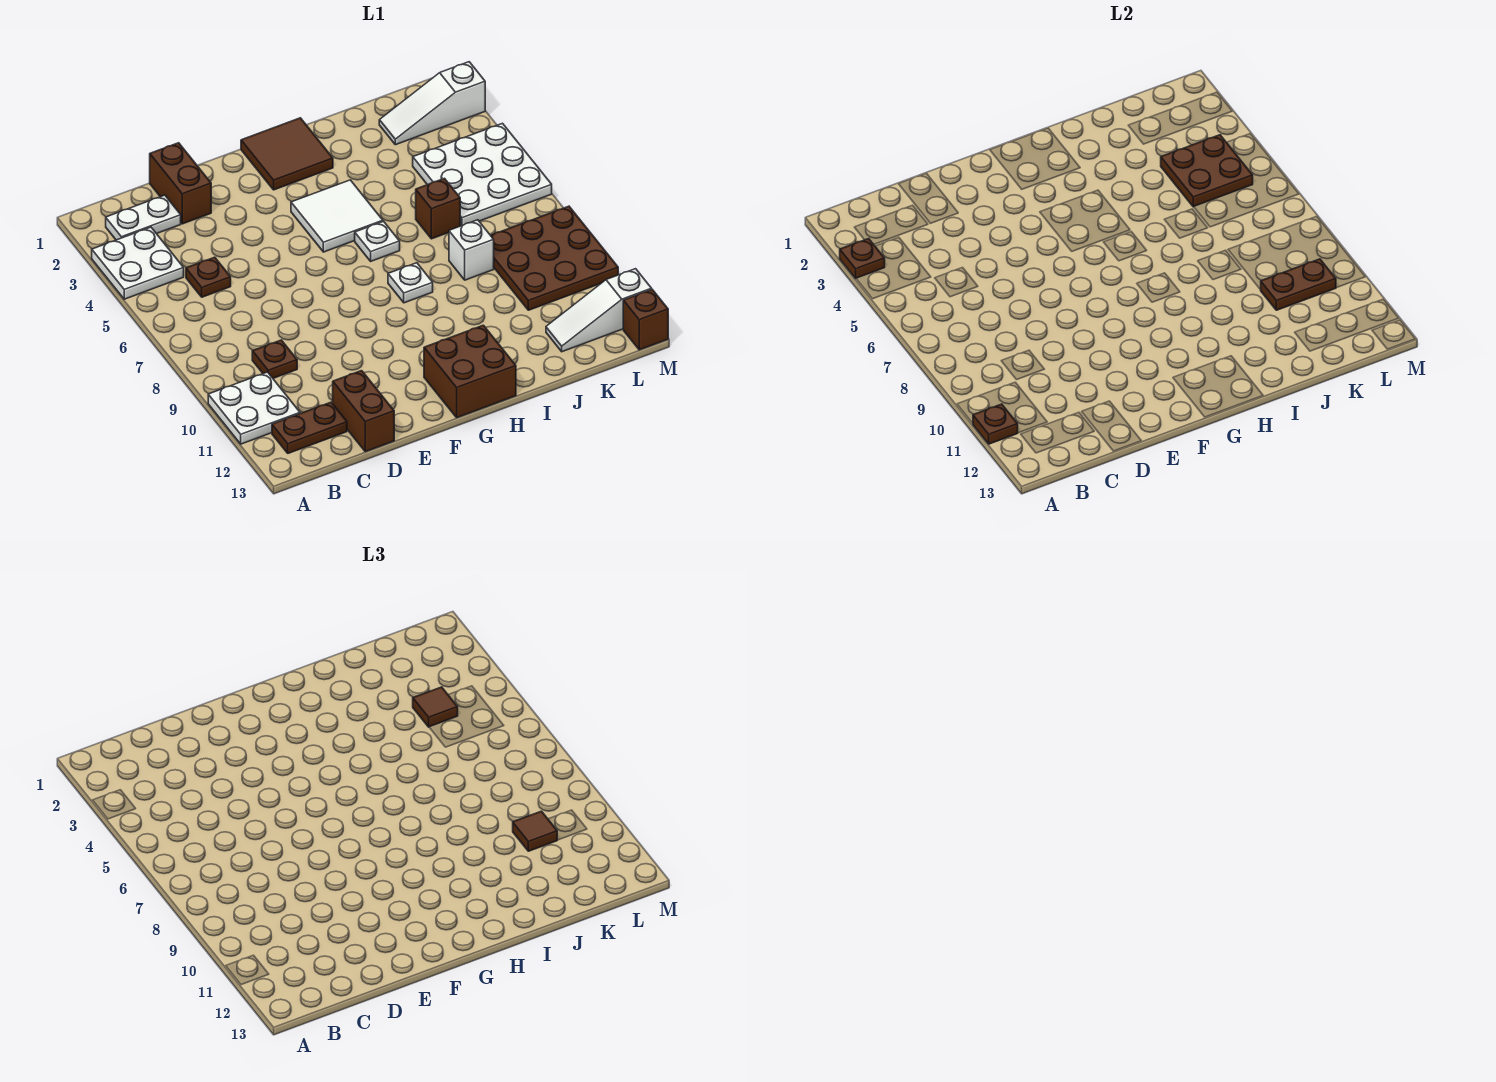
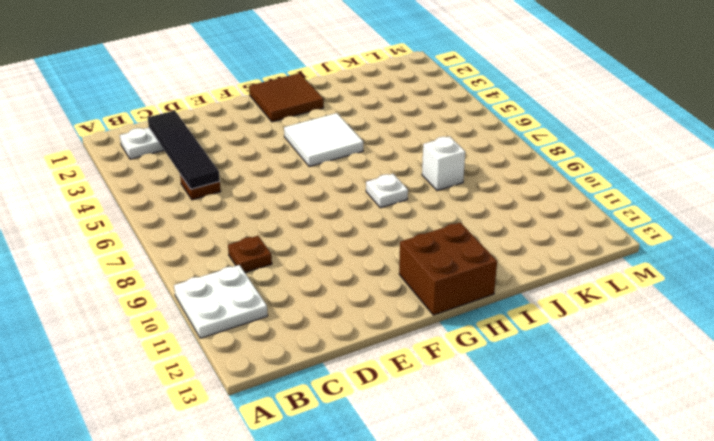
black tile C2:C5 level 2 -> none
none -> white plate A3:B4 level 1
none -> brown plate B12:C12 level 1
none -> brown brick D1:D2 level 1

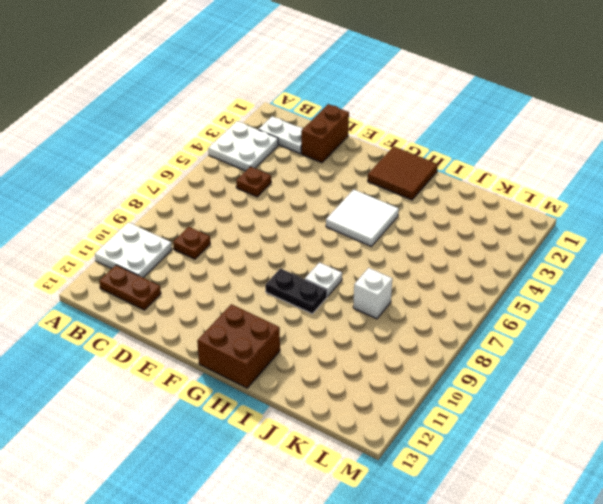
black plate G9:H9 level 1 -> none
none -> brown brick D12:D13 level 1
none -> white plate H6 level 1
none -> brown brick J6 level 1

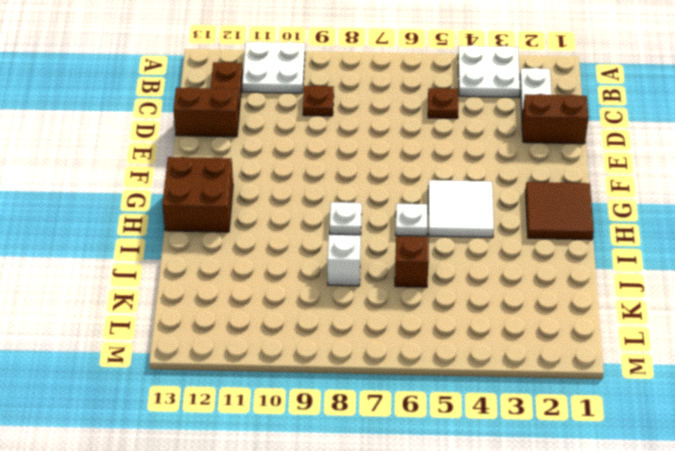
none -> white slope K2:M2 level 1 top M
none -> white plate K4:M6 level 1
none -> brown plate K8:M10 level 1

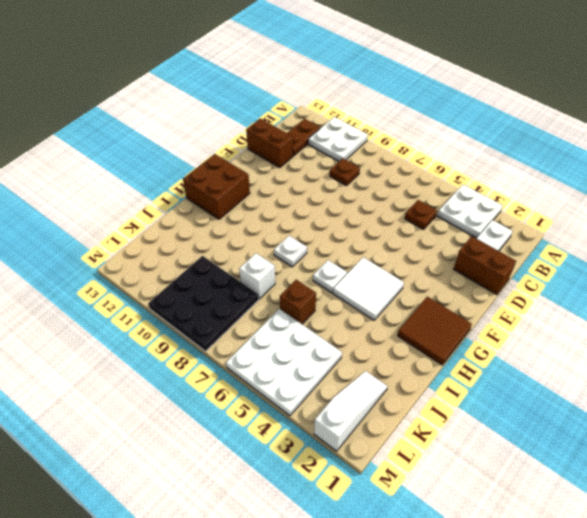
black plate K8:M10 level 1 -> brown plate K8:M10 level 1
none -> white slope K12:M12 level 1 top M
none -> brown brick M13 level 1
none -> brown plate A3 level 2

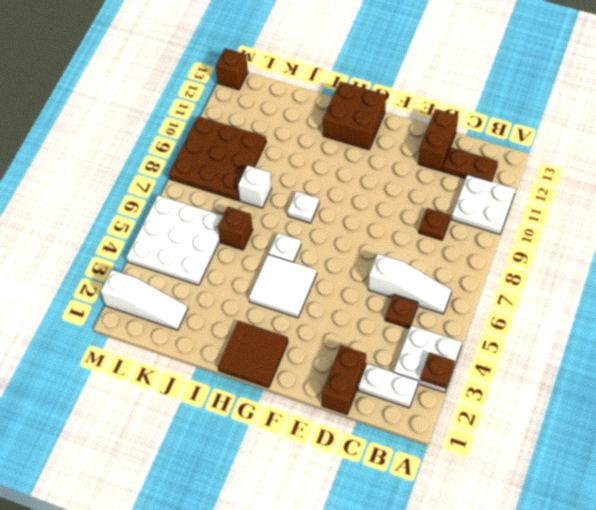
white slope B6:D6 level 1 top D -> white slope K12:M12 level 1 top M
none -> brown plate A11 level 2
none -> brown plate K4:L5 level 2
none -> brown plate K10:L10 level 2

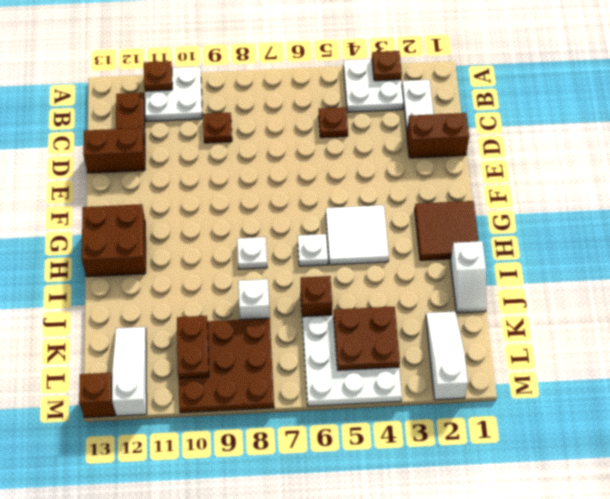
white slope I1:J1 level 1 top I -> none
none -> brown tile K4 level 3
none -> brown tile K10 level 3

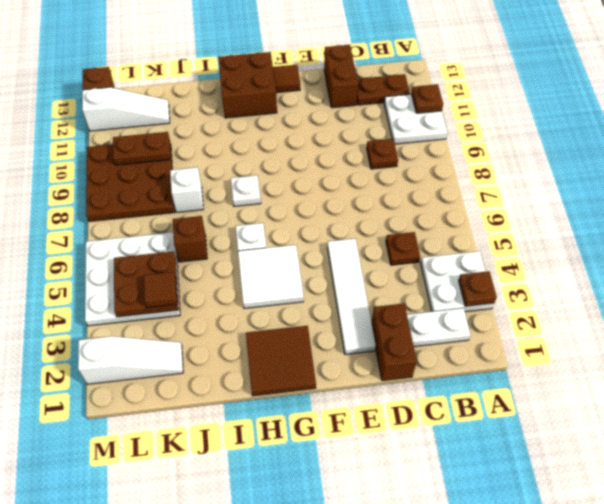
white tile E2:E5 level 1 -> none
brown tile F13 level 1 -> brown tile K10 level 3

